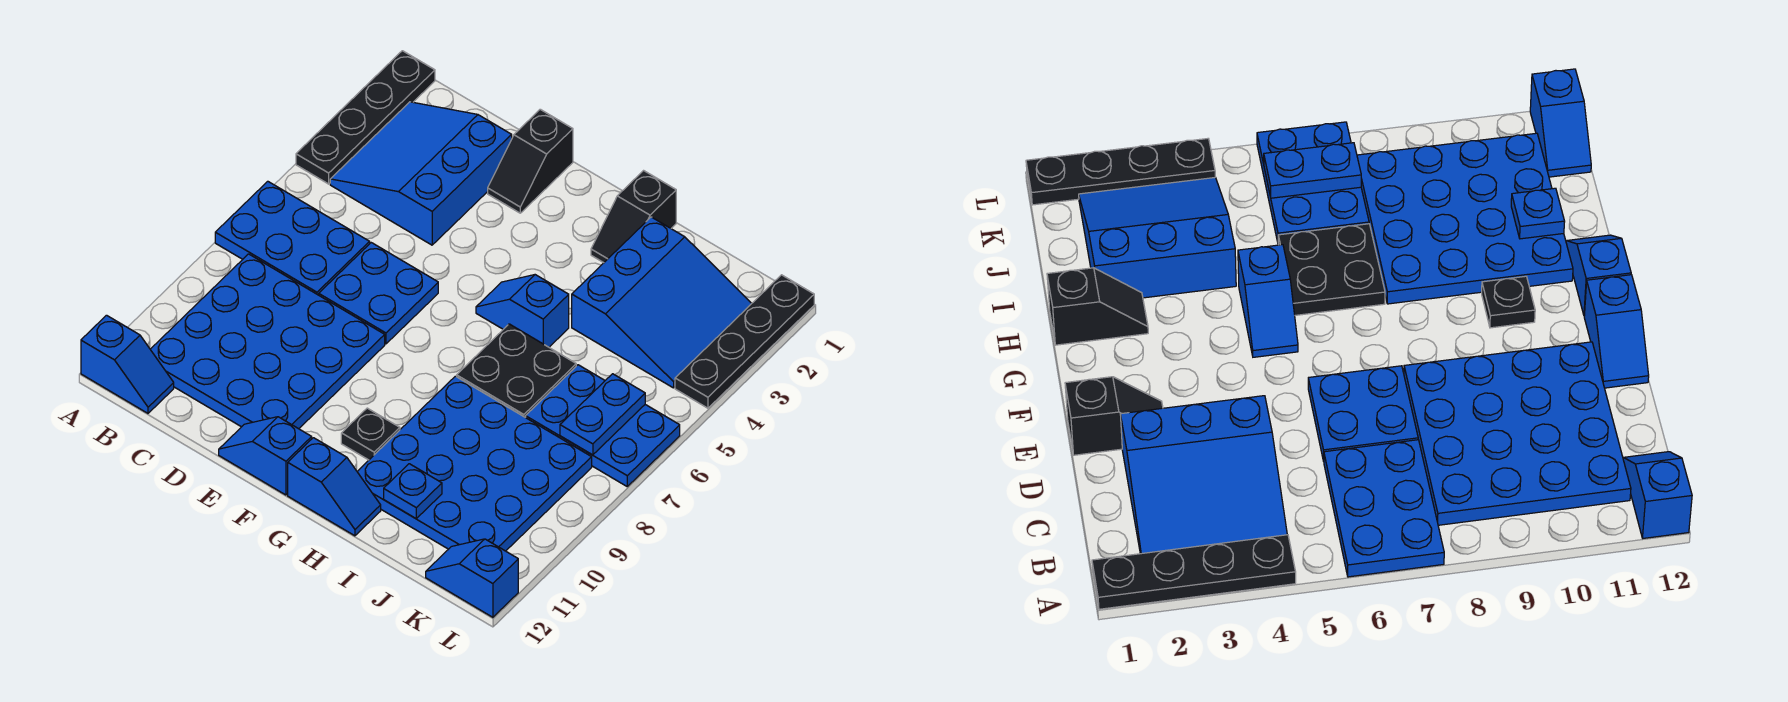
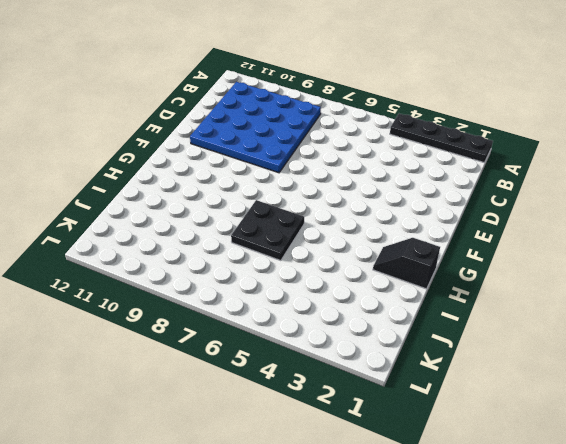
none -> blue plate A6:C7 level 1
none -> blue slope A12:B12 level 1 top A
none -> blue slope B2:D4 level 1 top D

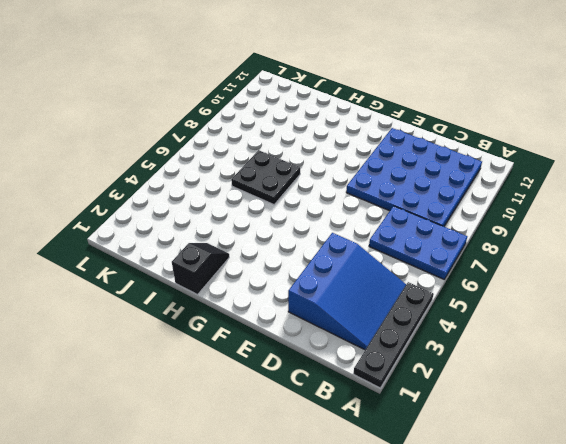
none -> blue slope A12:B12 level 1 top A
none -> blue plate D6:E7 level 1
none -> black slope E1:E2 level 1 top 1

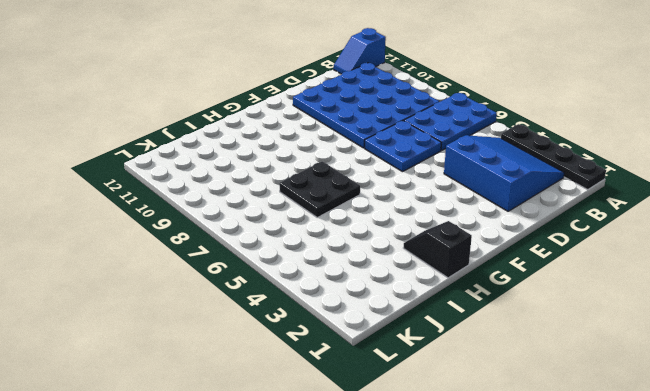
none -> black slope E1:E2 level 1 top 1
none -> blue slope E12:F12 level 1 top F
none -> blue slope G5:H5 level 1 top H

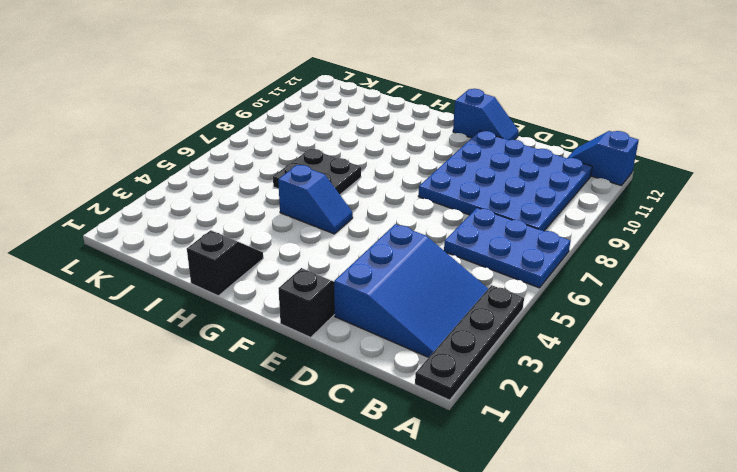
none -> blue plate D6:E7 level 1
none -> black plate G10 level 1
none -> blue slope G12:H12 level 1 top G

